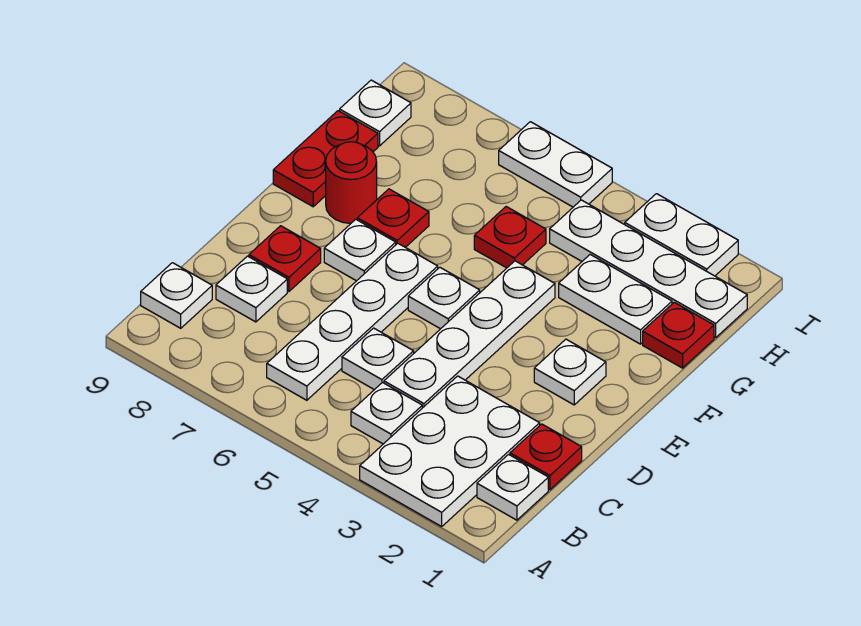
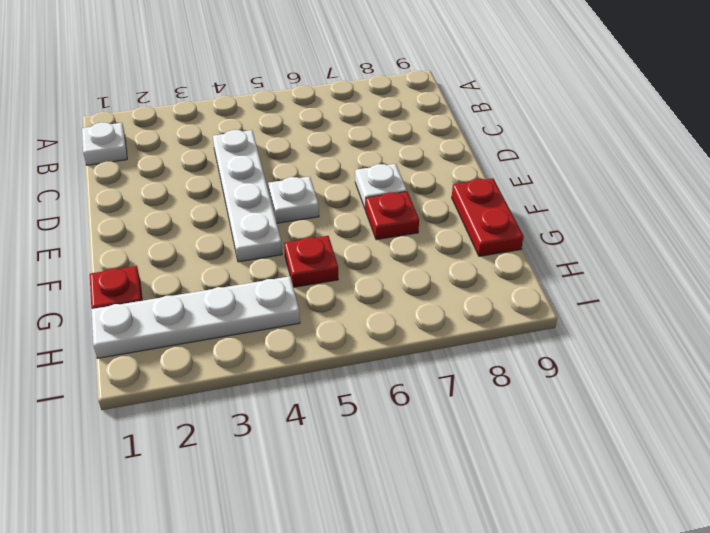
none -> white plate A2:C3 level 1
none -> white plate B4 level 1
none -> white plate B6:E6 level 1

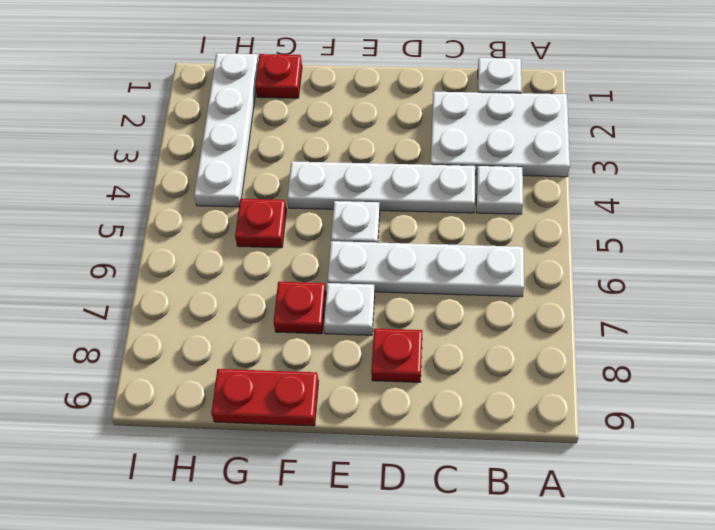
none -> white plate B9 level 1
none -> red plate C1 level 1
none -> white plate C5 level 1

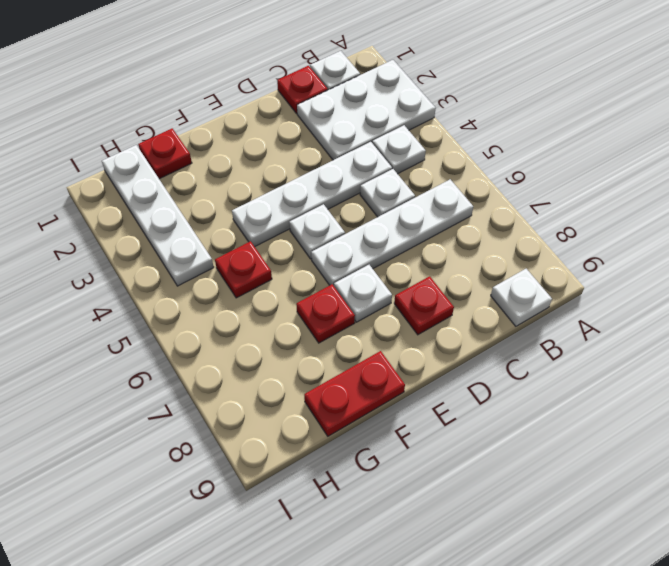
none -> white plate C8 level 1
none -> white plate E2 level 1
none -> red round brick F8 level 1

